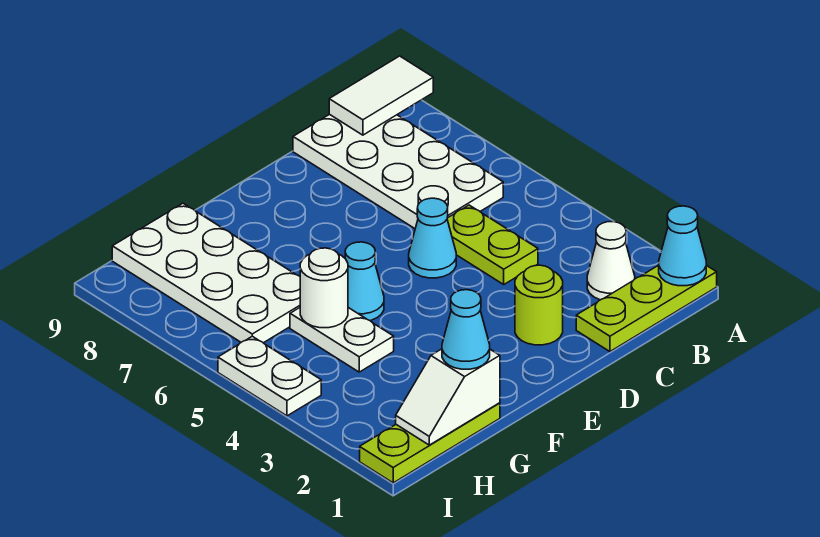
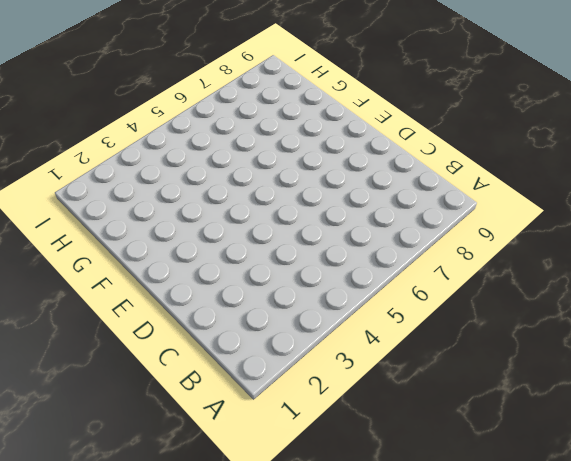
none -> lime plate A1:C1 level 1
none -> white cone B2 level 1
none -> white plate B6:C9 level 1

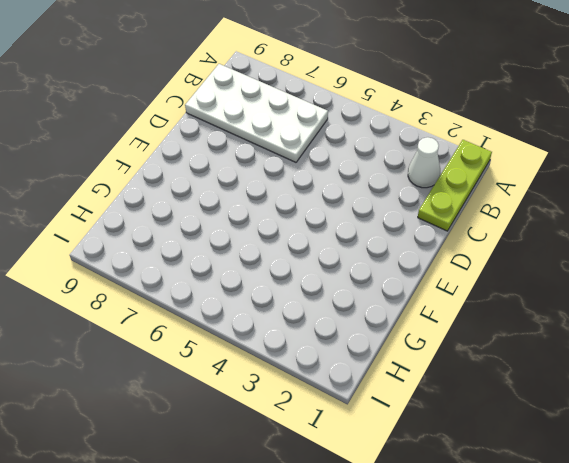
none -> lime plate C4:C5 level 1
none -> lime round brick D2 level 1
none -> cyan cone D5 level 1

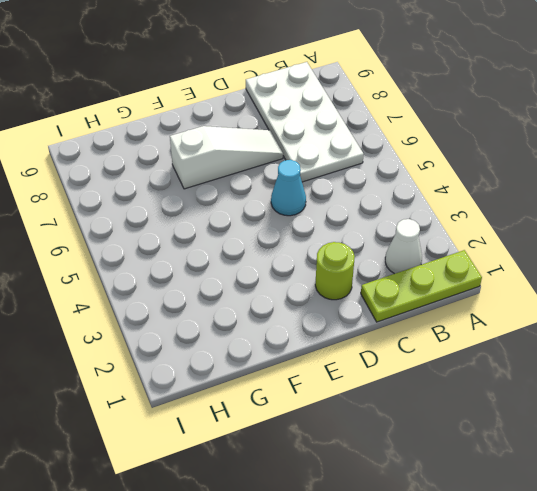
white slope D7:F7 level 1 top F -> none
none -> lime plate C4:C5 level 1
none -> cyan cone F5 level 1
none -> lime plate G1:I1 level 1

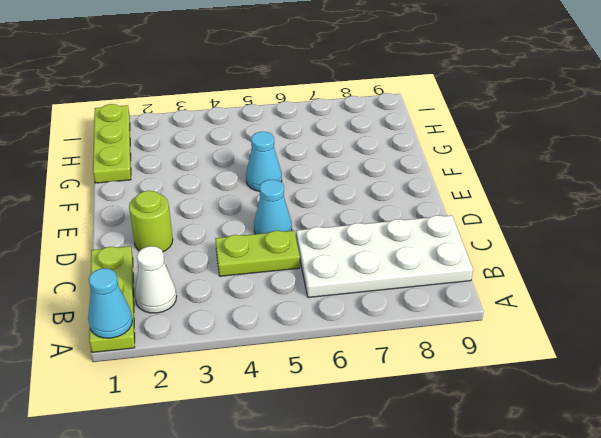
none -> white plate G4:G5 level 1
none -> white plate G6:H9 level 1
none -> white plate I4:I5 level 1

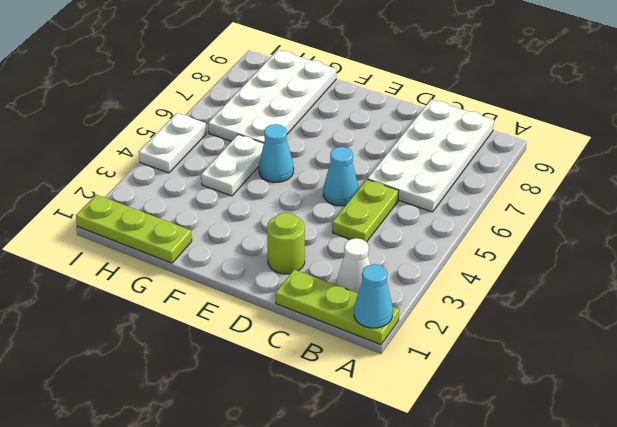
none -> white tile A9:B9 level 2
none -> white slope G1:H1 level 2 top G
none -> white round brick G5 level 2

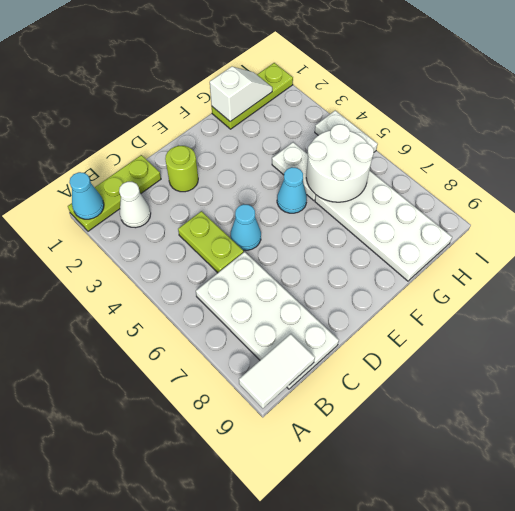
white round brick G5:H6 level 2 -> white round brick G5 level 2
none -> cyan cone G1 level 3

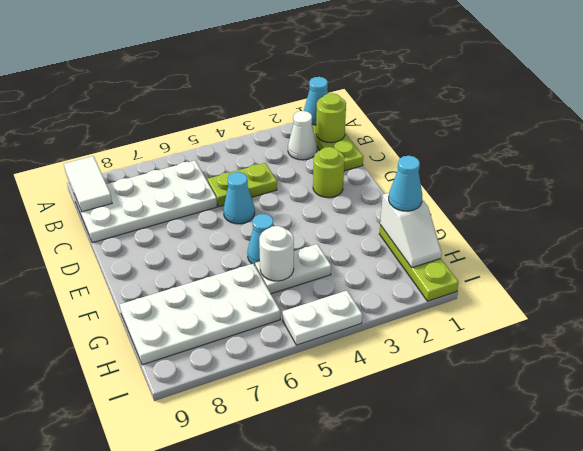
lime round brick B1 level 2 -> none

